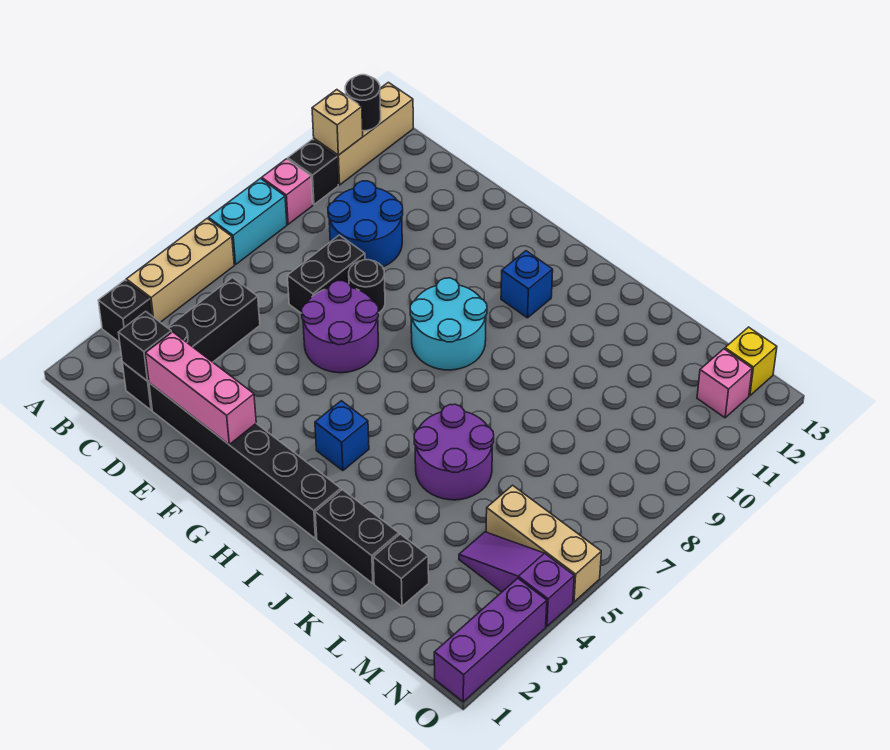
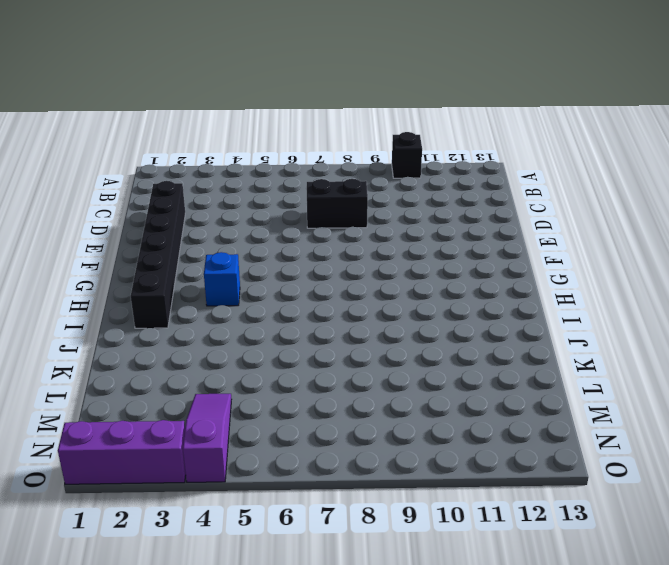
none -> black brick A3 level 1
none -> tan brick A4:A6 level 1
none -> cyan brick A7:A8 level 1

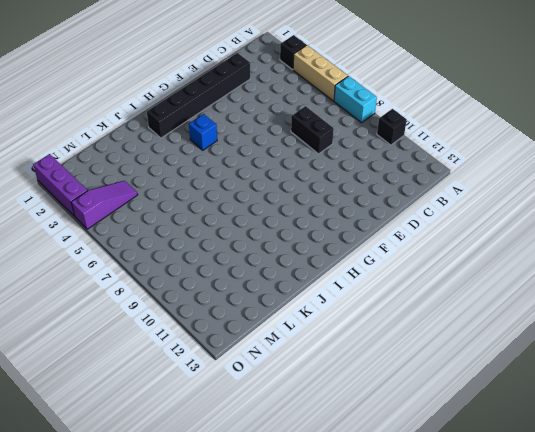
none -> pink brick A9 level 1
none -> tan brick A11:A13 level 1
none -> black brick C2:C5 level 1

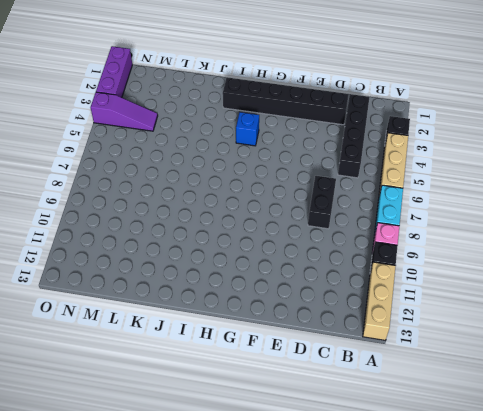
none -> blue round brick C9:D10 level 1
none -> purple round brick E6:F7 level 1
none -> black round brick E8 level 1

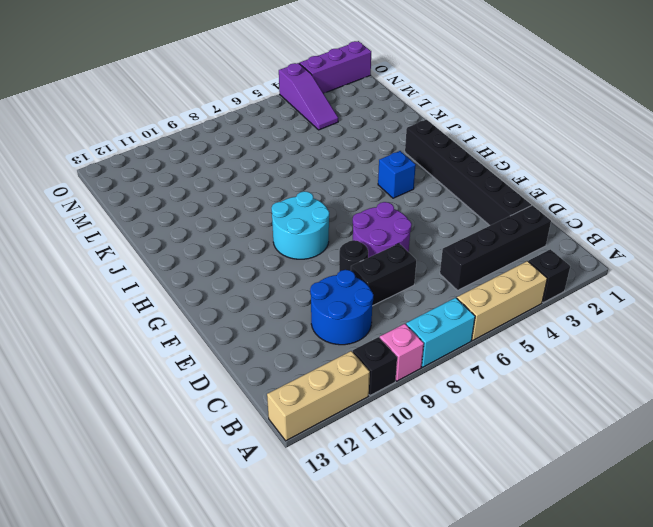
none -> blue brick H11 level 1
none -> black brick J2:K2 level 1
none -> purple round brick J5:K6 level 1

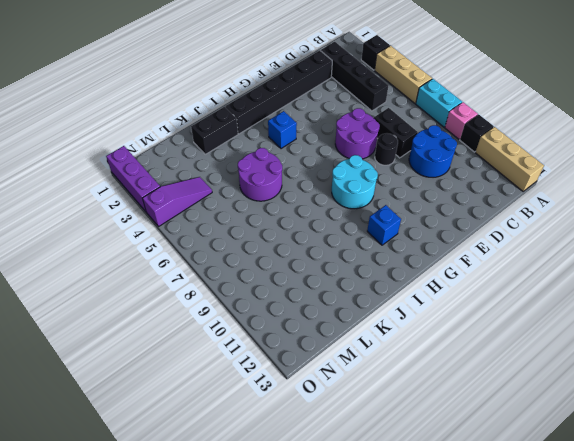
none -> black brick L2 level 1
none -> tan brick M5:O5 level 1
none -> pink brick N12 level 1

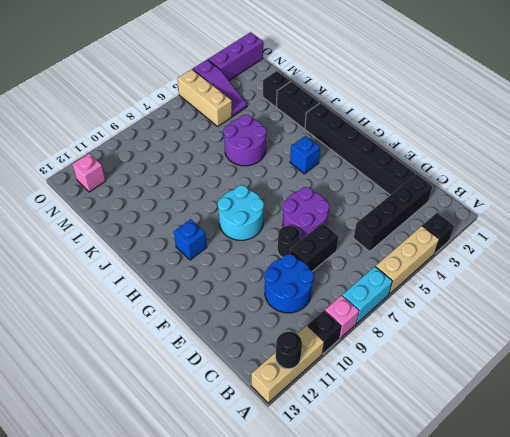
none -> yellow brick N13 level 1
none -> tan brick A11 level 2
none -> black brick C2 level 2

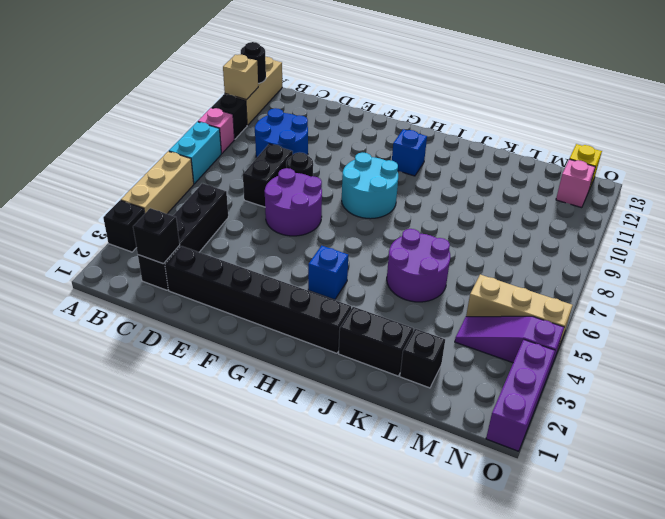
none -> pink brick D2:F2 level 2

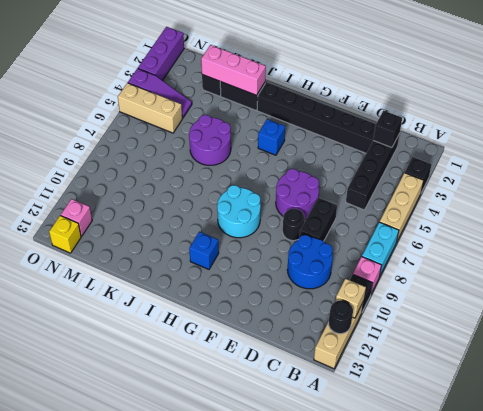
pink brick J2:L2 level 2 -> pink brick D2:F2 level 2

